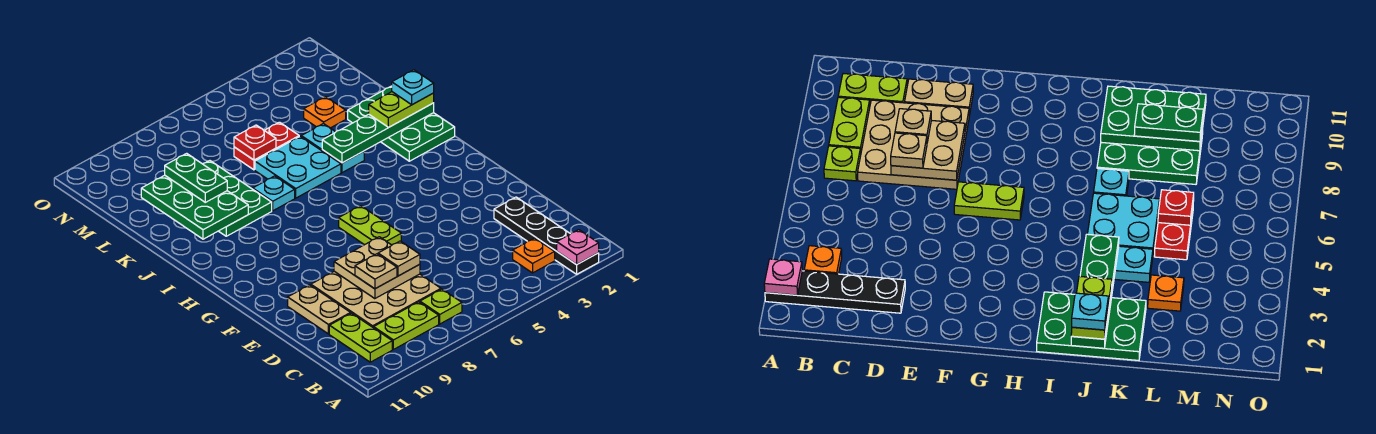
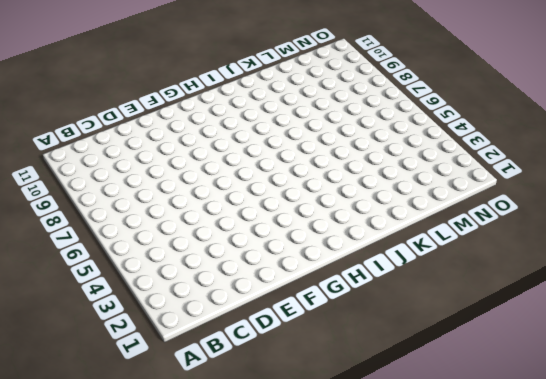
none -> black plate A2:D2 level 1
none -> orange plate B3 level 1
none -> lime plate B7 level 1

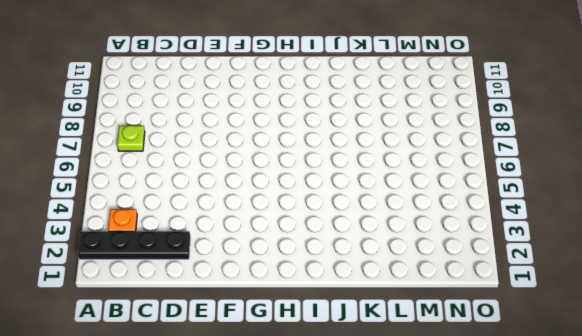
none -> lime plate B8:B9 level 1
none -> lime plate B10:C10 level 1
none -> tan plate C7:E9 level 1

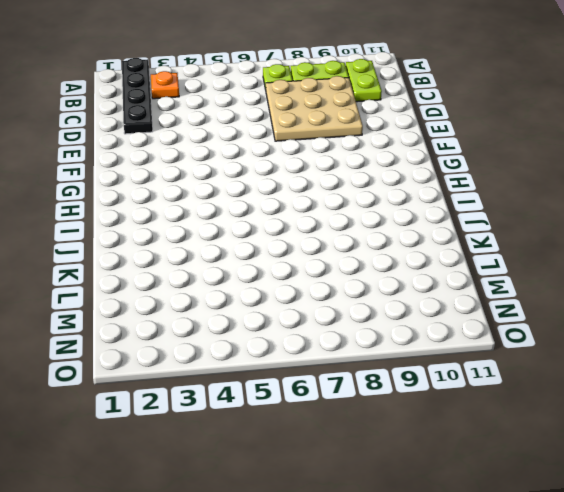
none -> tan plate D10:E10 level 1
none -> lime plate F6:G6 level 1
none -> green plate I1:K2 level 1

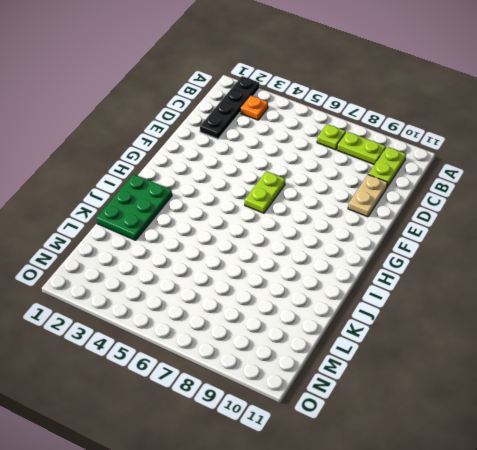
none -> tan plate C7:E9 level 1
none -> cyan plate J4:K4 level 1
none -> cyan plate J5:K6 level 1

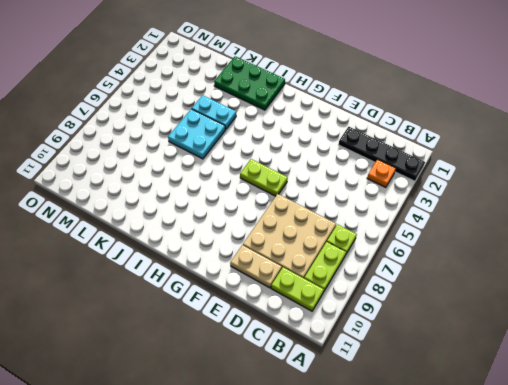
none -> cyan plate J7 level 1
none -> green plate J8:L9 level 1
none -> orange plate L3 level 1

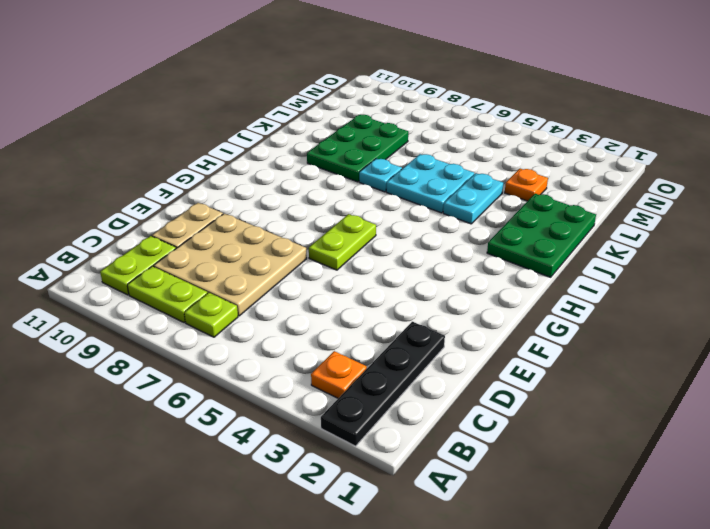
none -> red plate L5:L6 level 1
none -> pink plate A2 level 2
none -> tan plate D7:E8 level 2

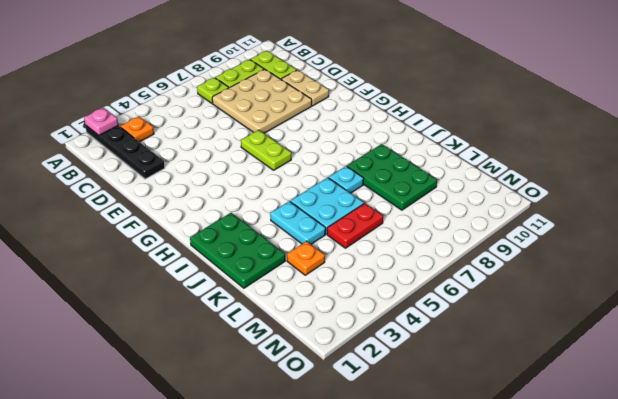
none -> tan plate D7:E8 level 2
none -> green plate J1:J4 level 2
none -> green plate J9:L10 level 2

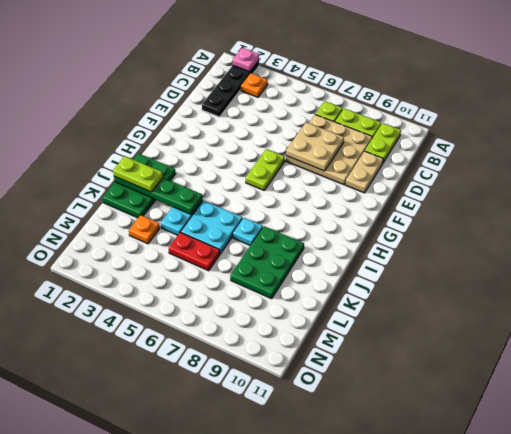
none -> green plate J9:L10 level 2
none -> red plate L6 level 2
none -> tan plate D7 level 3

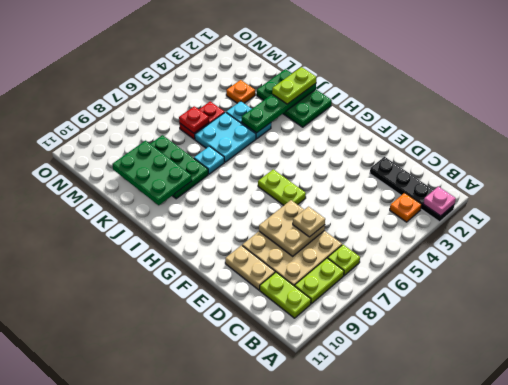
none -> tan plate D8 level 3
none -> green plate K9:L9 level 3
none -> cyan plate J1 level 4

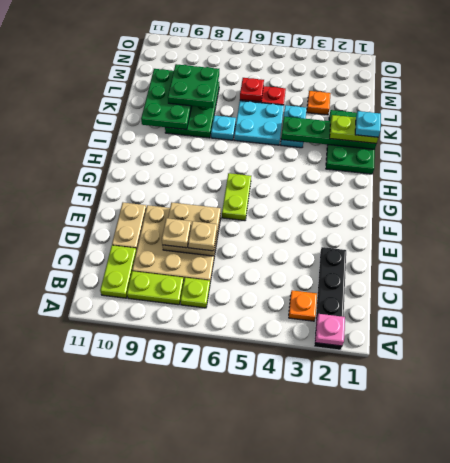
green plate K8:L9 level 3 -> green plate K9:L9 level 3

